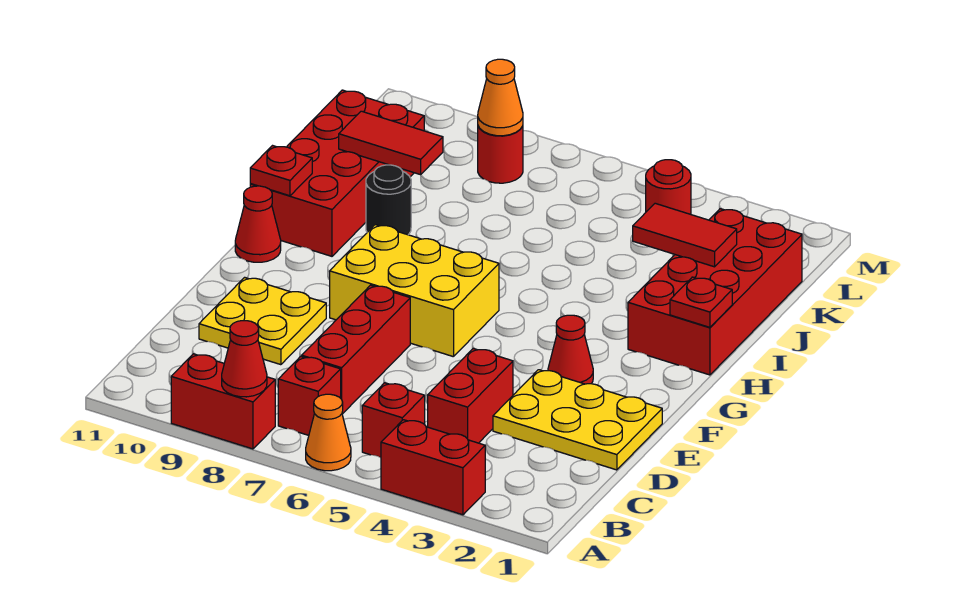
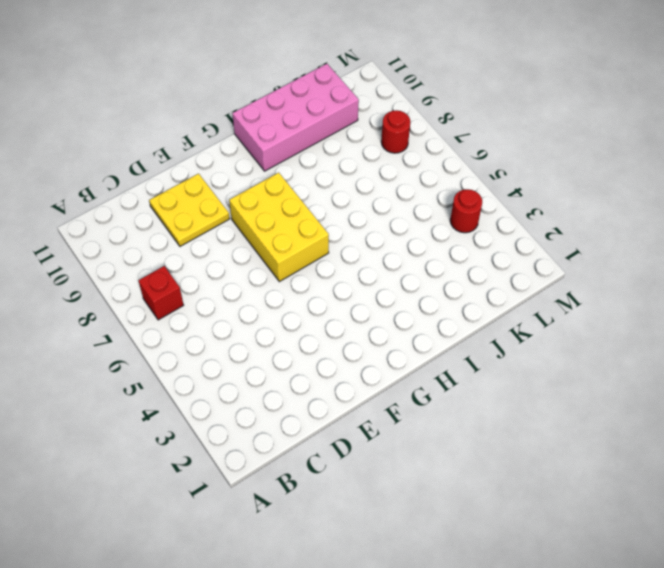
pink brick H10:K11 level 1 -> red brick H10:K11 level 1
none -> red brick A3:A4 level 1
none -> orange cone A6 level 1
none -> red brick A8:A9 level 1

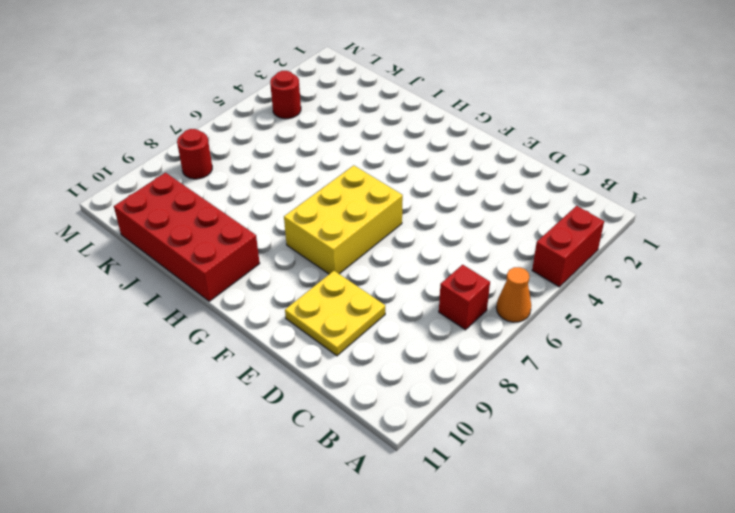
none -> red brick A8:A9 level 1
none -> red brick B5 level 1
none -> red brick C4:D4 level 1

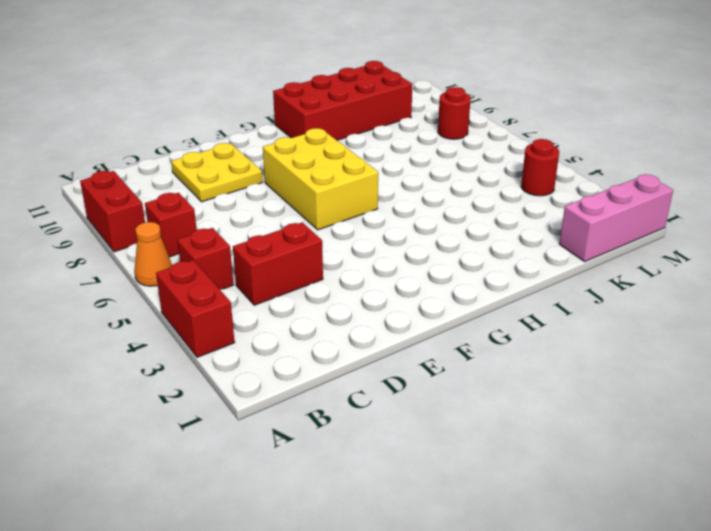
pink brick K1:M1 level 1 -> red brick H1:K2 level 1
none -> red brick C7:E7 level 1
none -> yellow plate D1:E3 level 1
none -> red cone F3 level 1

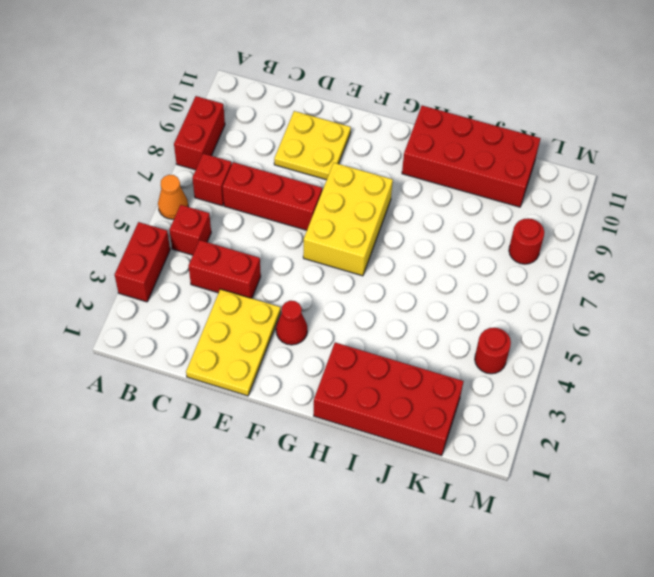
none -> red cone G11 level 1
none -> black round brick I9 level 1
none -> red cone A8 level 2

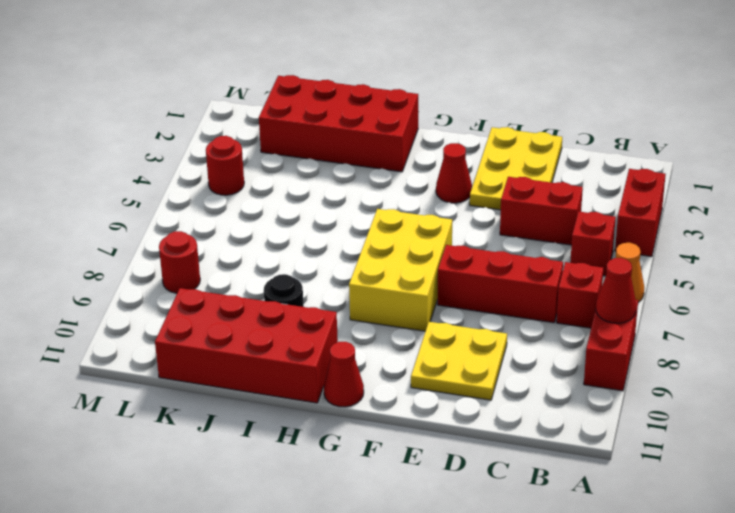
none -> red plate H1 level 2
none -> red plate H11 level 2
none -> red tile J2:J3 level 2

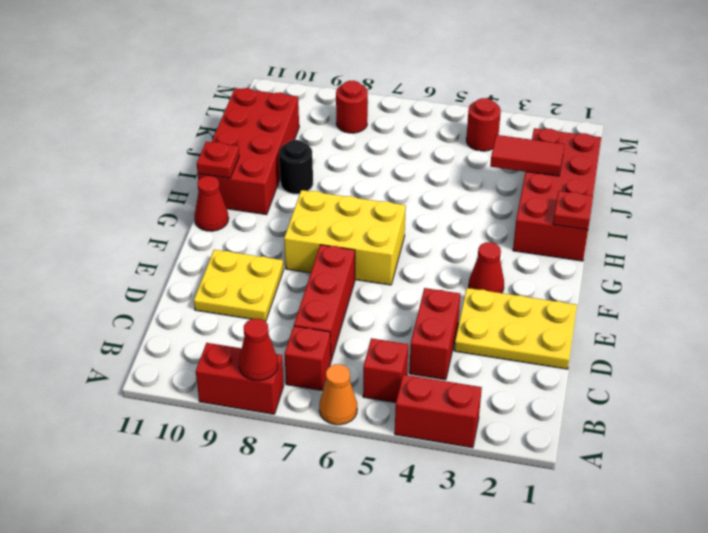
none -> red tile J9:J10 level 2
none -> orange cone L8 level 2

